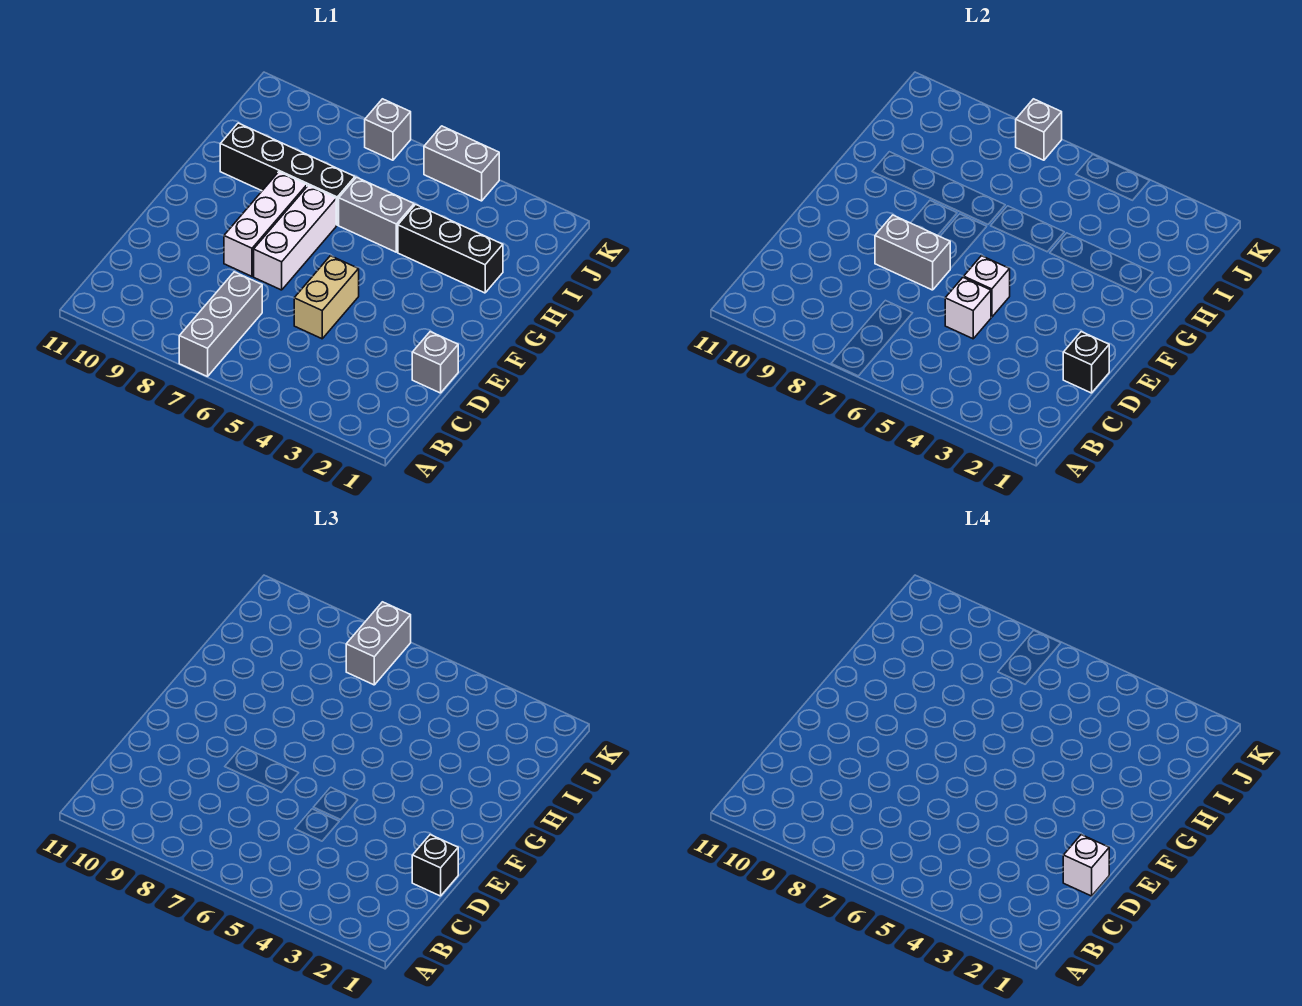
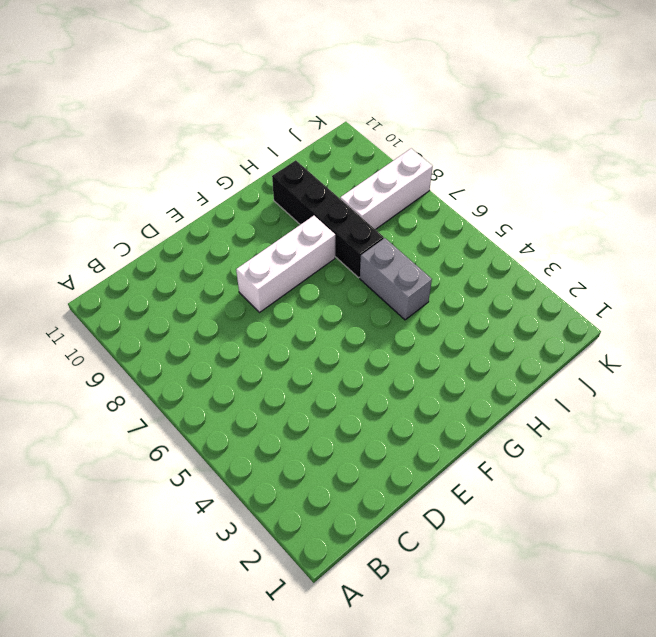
white brick I8:K8 level 1 -> white brick E7:G7 level 1
none -> grey brick A7:C7 level 1
none -> grey brick D1 level 1
none -> tan brick D5:E5 level 1

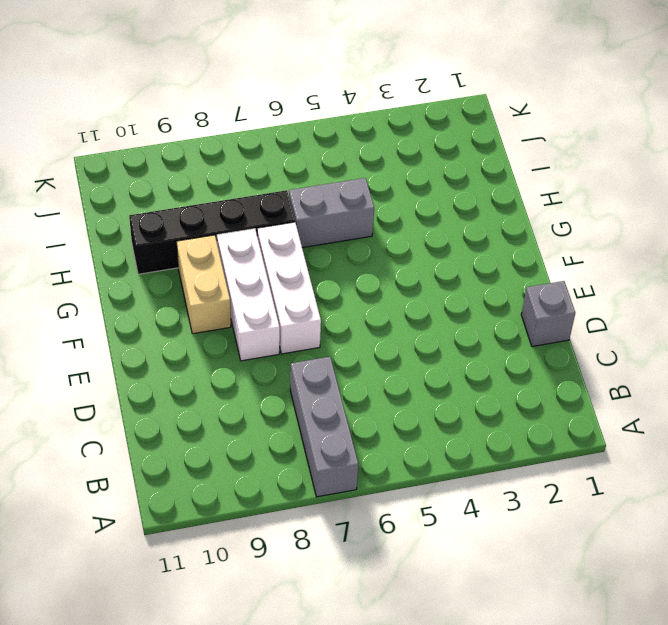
tan brick F9:G9 level 1 -> tan brick D5:E5 level 1
none -> black brick H2:H4 level 1
none -> grey brick K4:K5 level 1
none -> grey brick K7 level 1

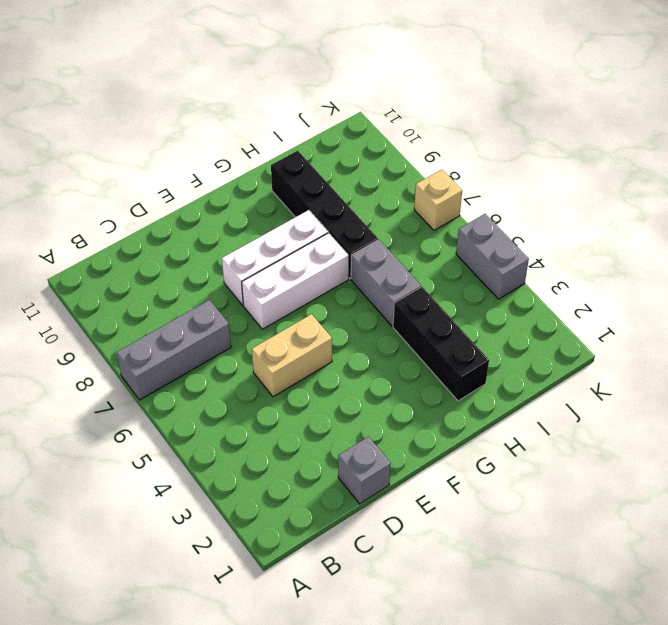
tan brick K7 level 1 -> grey brick K7 level 1
none -> black brick D1 level 2
none -> white brick D5 level 2
none -> white brick E5 level 2

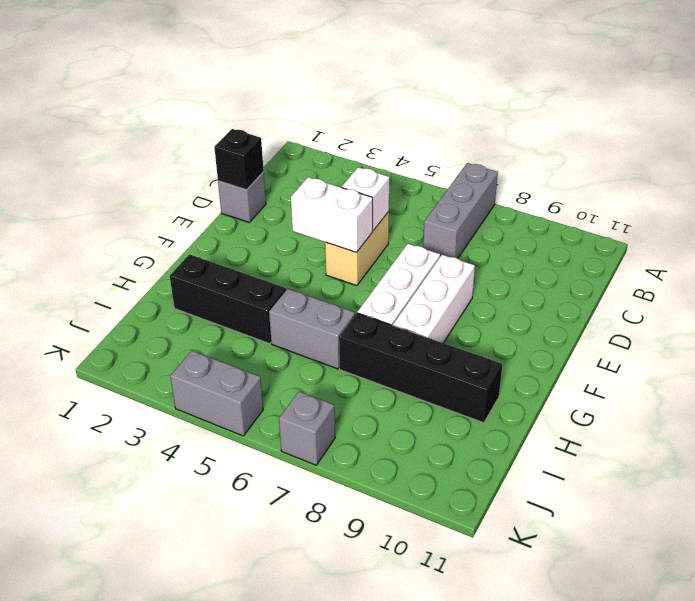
white brick E4:E5 level 2 -> white brick E5 level 2
none -> grey brick E7:E8 level 2
none -> grey brick K7 level 2
none -> black brick D1 level 3

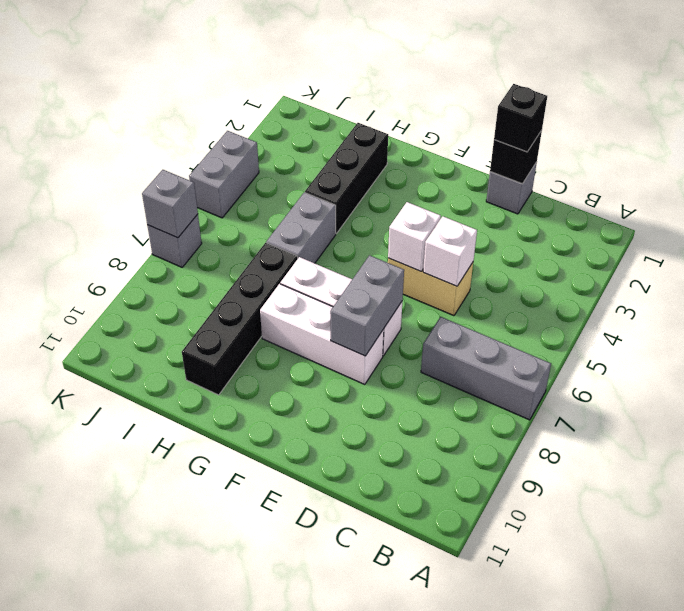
none -> grey brick J7:K7 level 3
none -> white brick D1 level 4

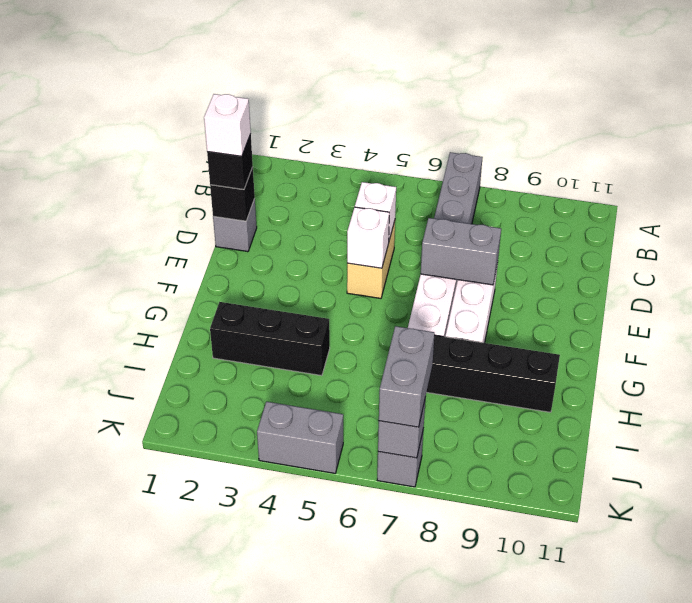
none -> grey brick H5:H6 level 1

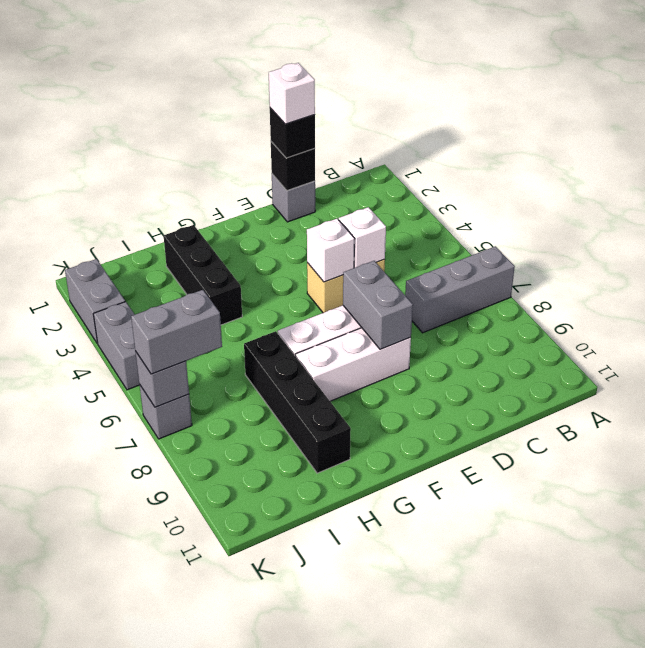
grey brick K2:K3 level 1 -> grey brick H5:H6 level 1

